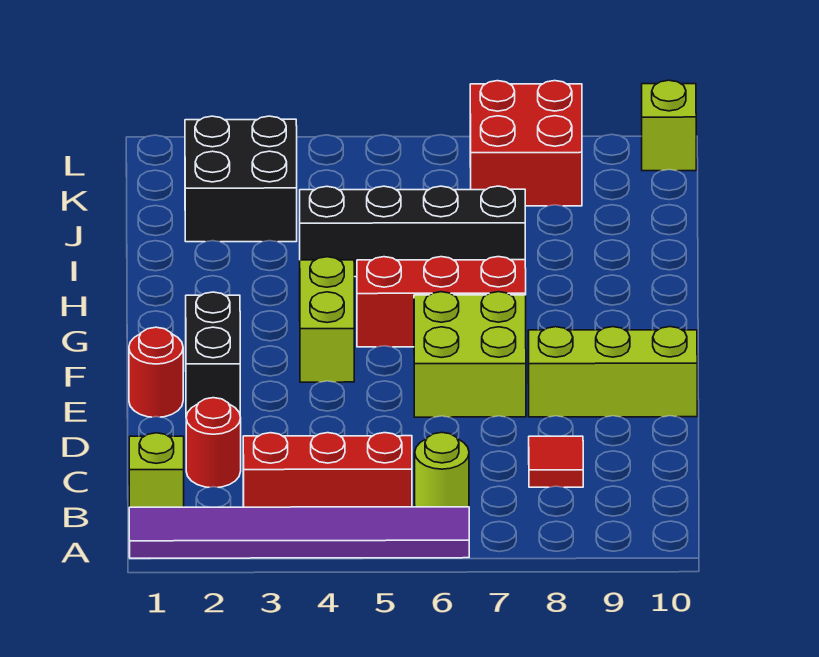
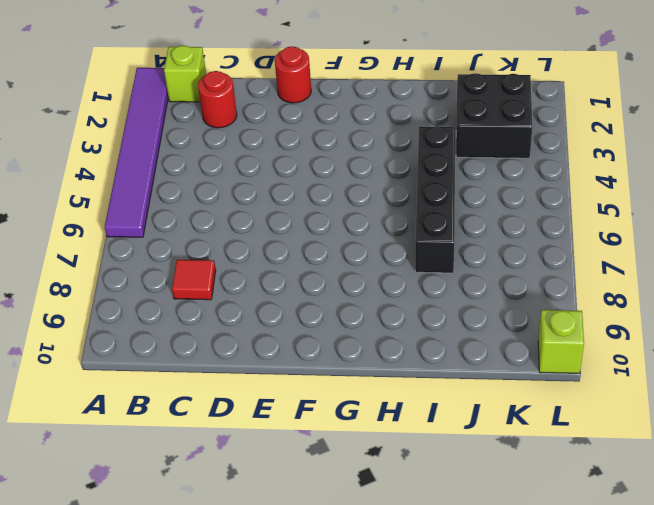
none -> red brick B3:B5 level 1
none -> lime round brick B6 level 1
none -> black brick E2:F2 level 1

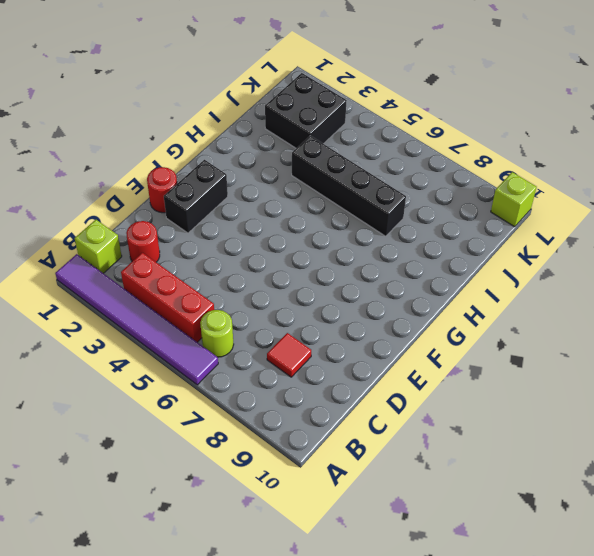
none -> lime brick E6:F7 level 1
none -> lime brick E8:E10 level 1
none -> lime brick F4:G4 level 1

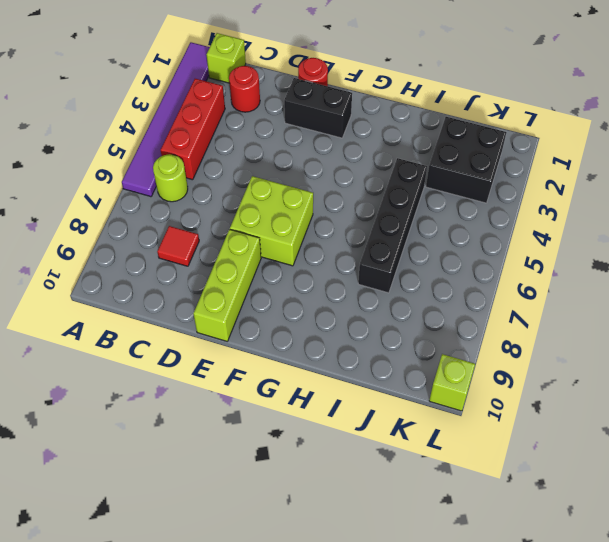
none -> lime brick F4:G4 level 1
none -> red brick G5:G7 level 1
none -> red brick K7:L8 level 1

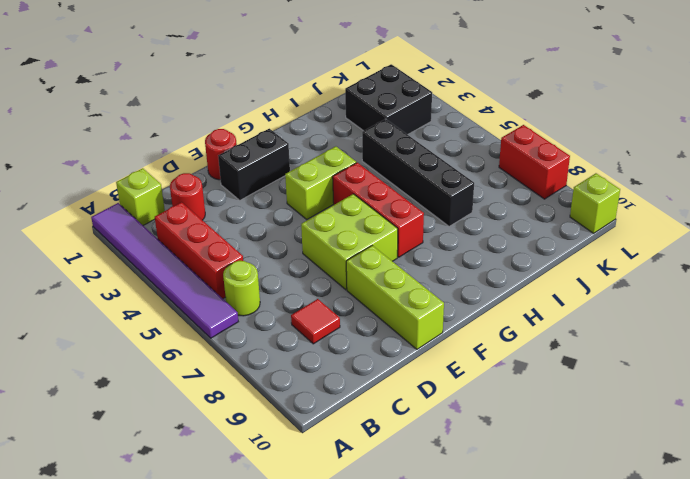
red brick L7:L8 level 1 -> red brick K7:L8 level 1

